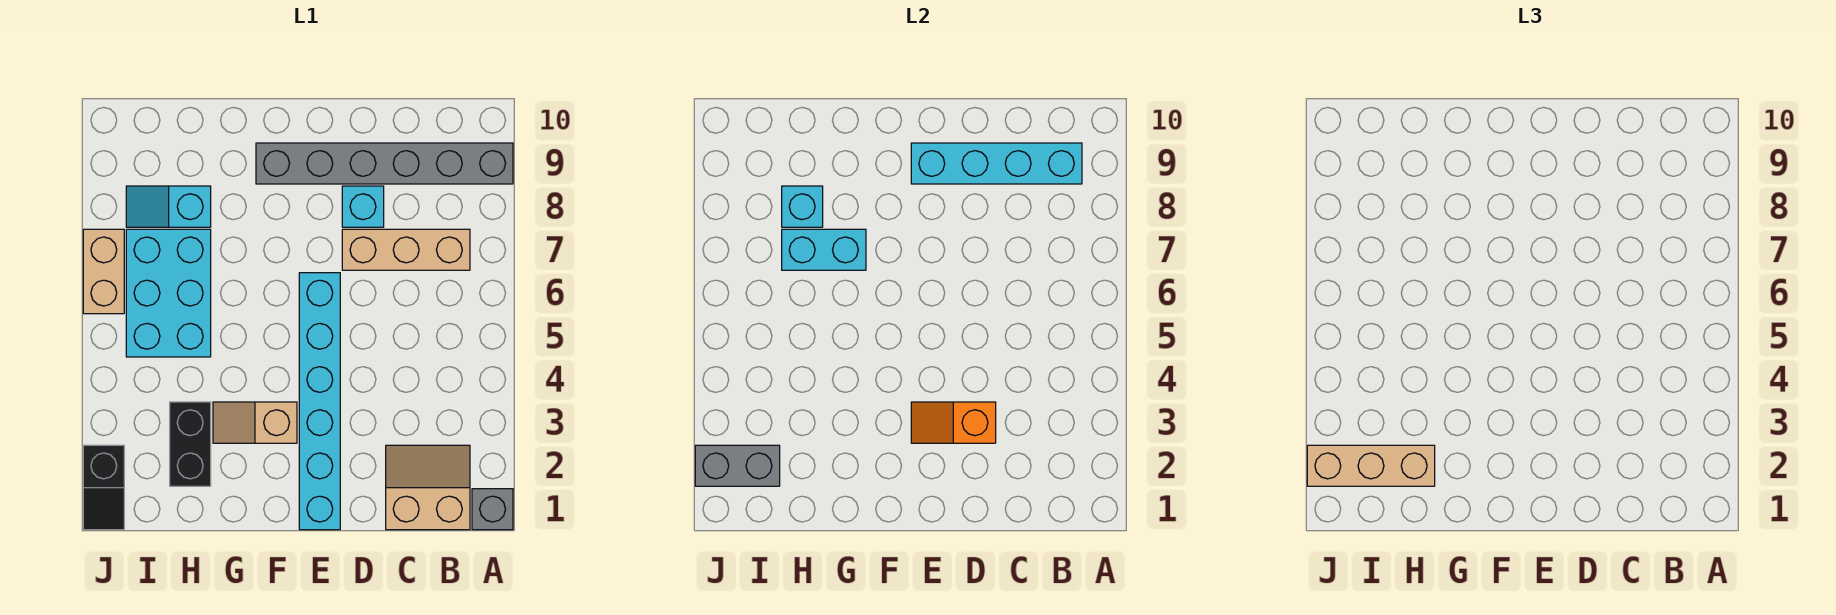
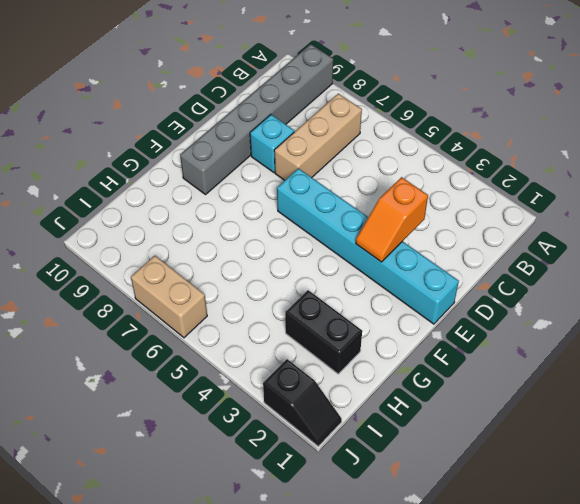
none -> grey brick A1 level 1
none -> tan slope B1:C2 level 1 top 1
none -> tan slope F3:G3 level 1 top F

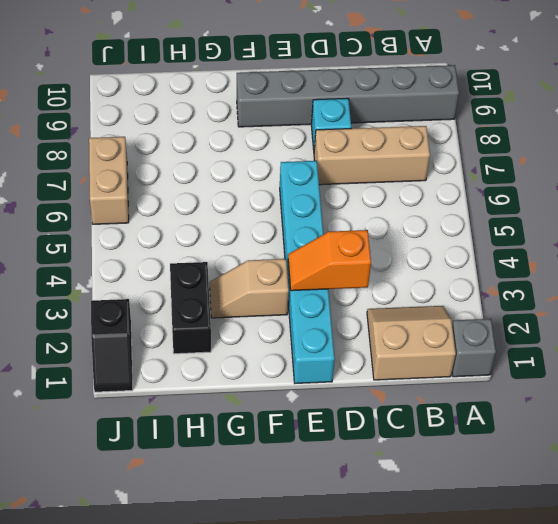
none -> cyan brick H5:I7 level 1
none -> cyan slope H8:I8 level 1 top H
none -> cyan brick B9:E9 level 2

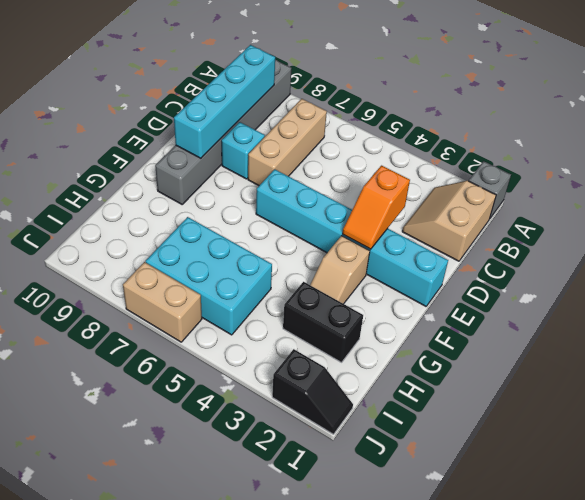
none -> cyan slope H8:I8 level 1 top H
none -> cyan brick G7:H7 level 2
none -> cyan brick H8 level 2

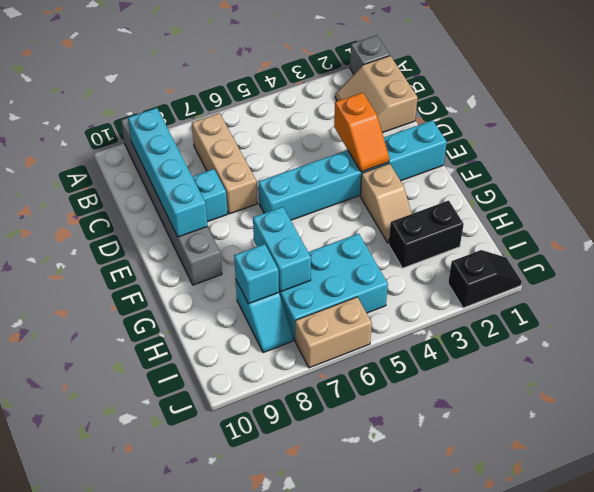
none -> grey brick I2:J2 level 2
none -> tan brick H2:J2 level 3

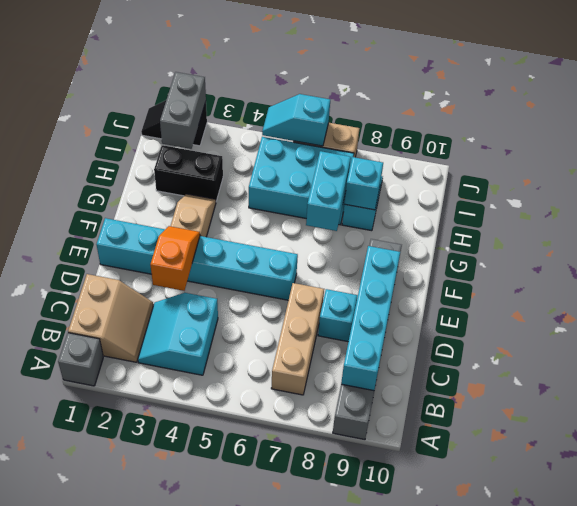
cyan slope B3:C4 level 1 top 4 -> none
cyan slope J5:J6 level 2 top 6 -> none
none -> tan brick H2:J2 level 3

